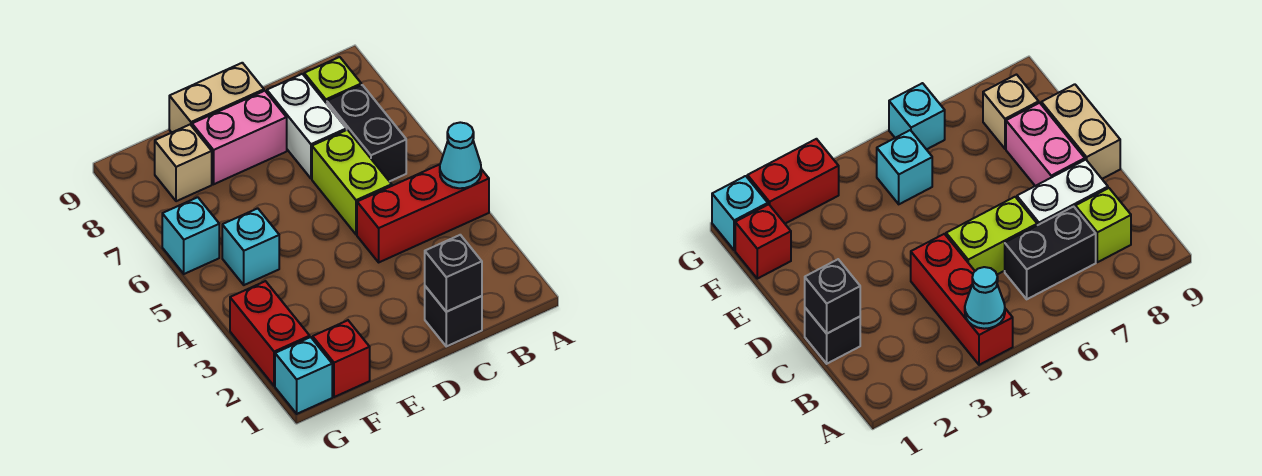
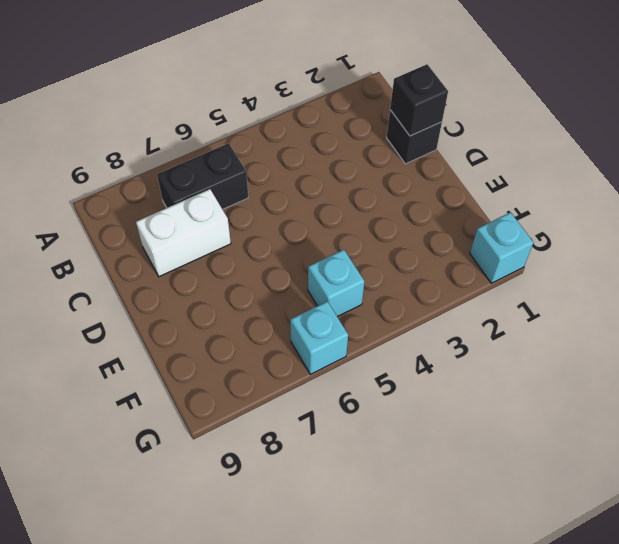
none -> red brick A4:C4 level 1
none -> lime brick B8 level 1
none -> lime brick C5:C6 level 1

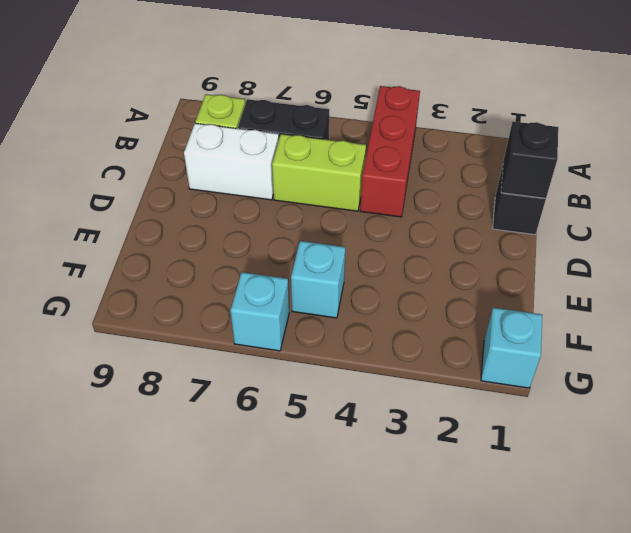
none -> pink brick D8:E8 level 1
none -> tan brick D9:E9 level 1
none -> red brick F1 level 1

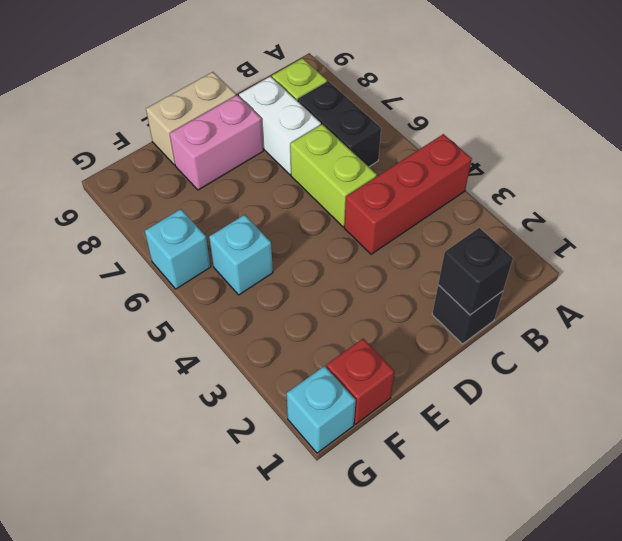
none -> tan brick F8 level 1
none -> red brick G2:G3 level 1
none -> cyan cone A4 level 2

